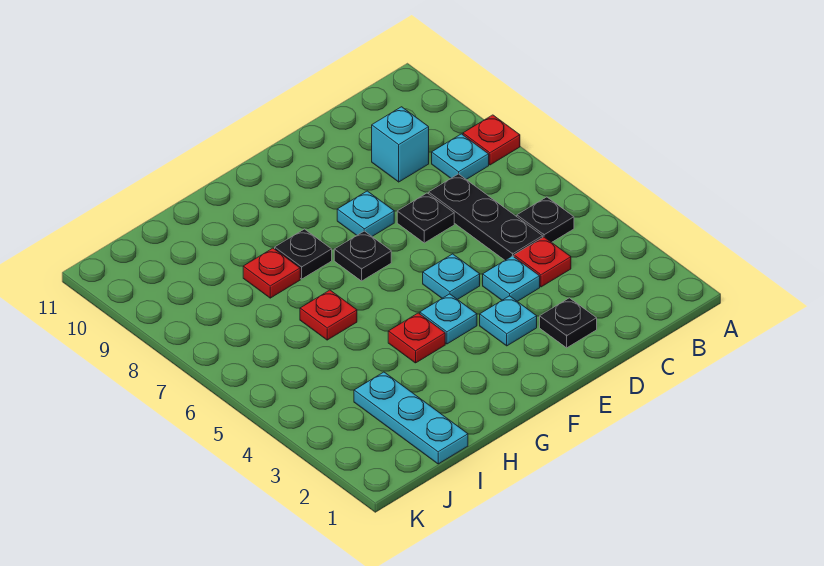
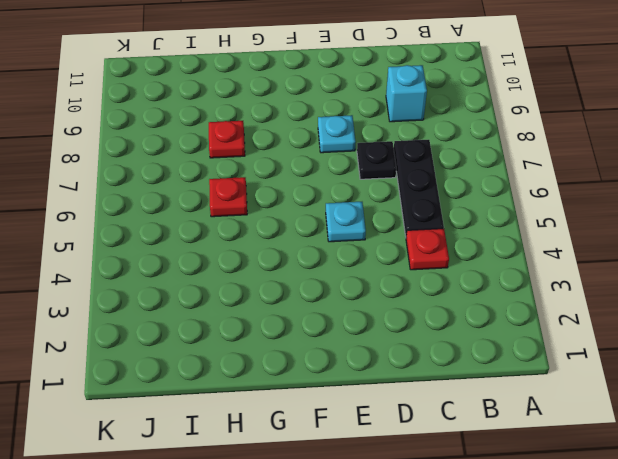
none -> red plate A8 level 1
none -> black plate B5 level 1
none -> cyan plate B8 level 1

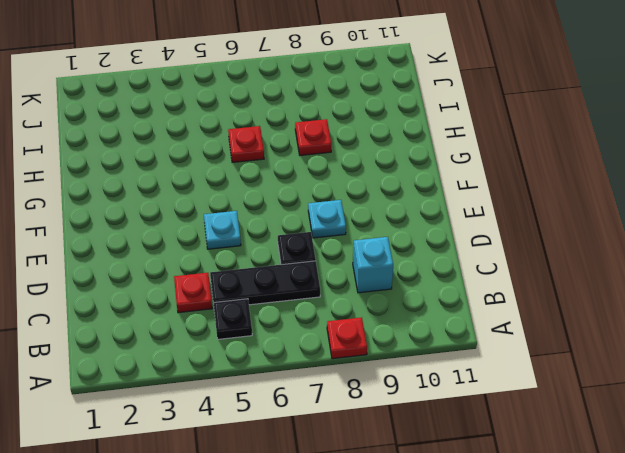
none -> cyan plate B8 level 1
none -> black plate D2 level 1
none -> cyan plate D4 level 1

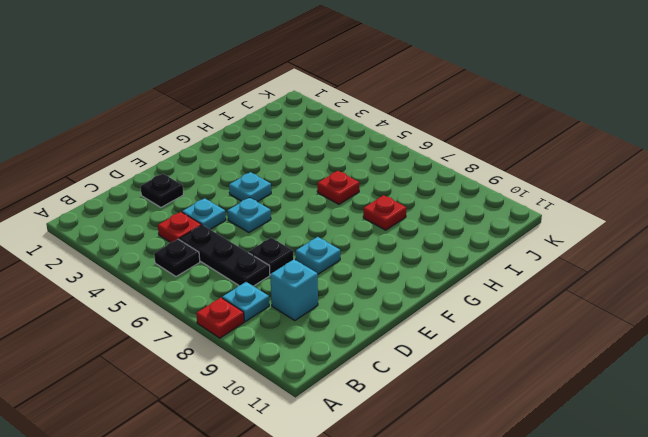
none -> cyan plate E3 level 1
none -> black plate F7 level 1
none -> red plate G4 level 1

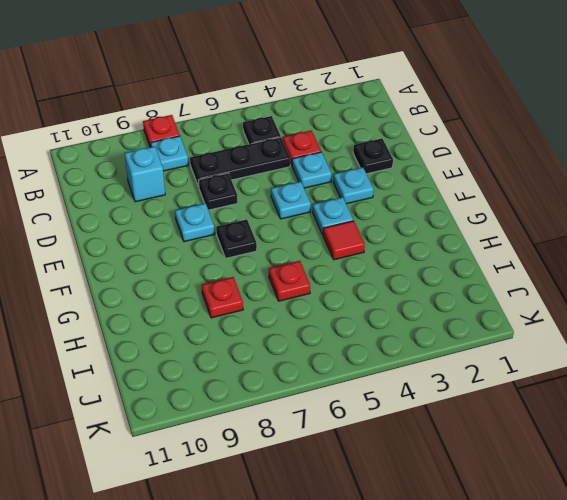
red tile G4 level 1 -> red plate G4 level 1
none -> black plate G8 level 1
none -> cyan plate I1:I3 level 1

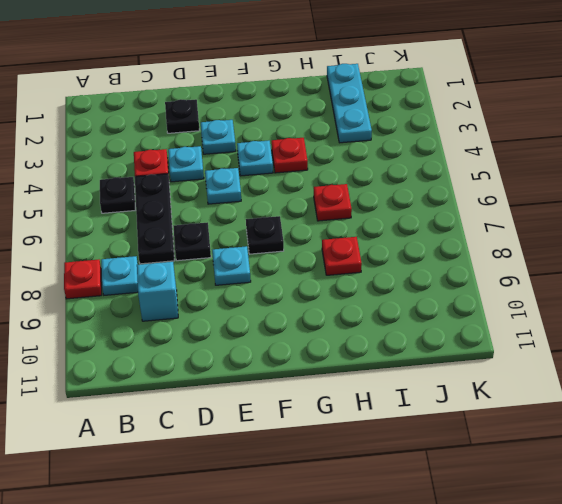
none -> black plate G8 level 1

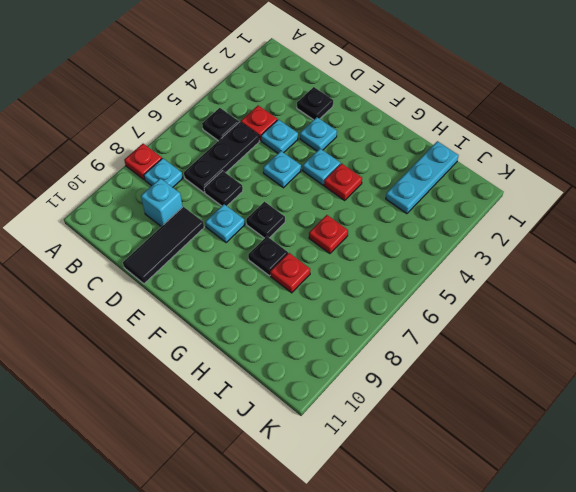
black tile D9:D11 level 1 -> none

